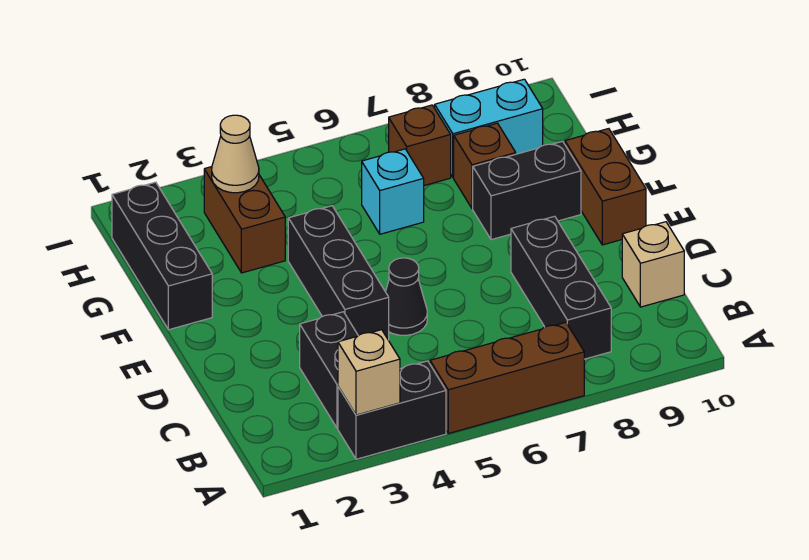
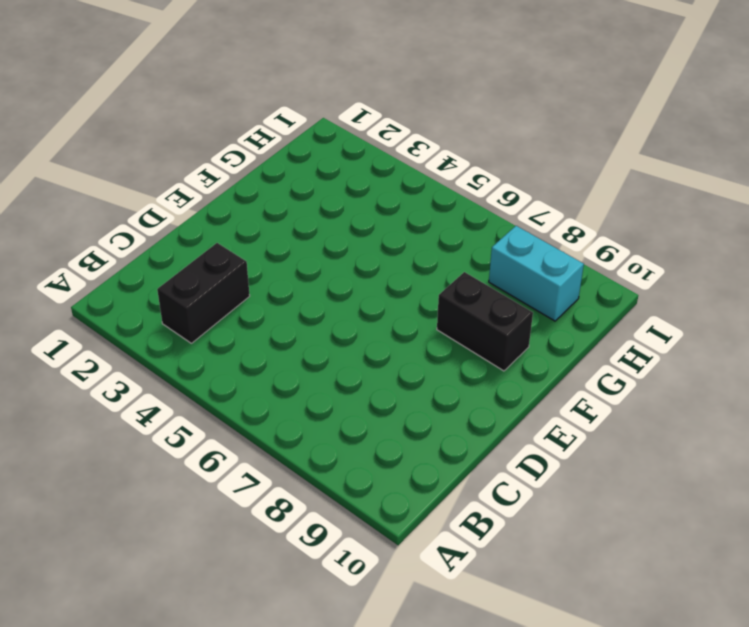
none -> black brick A3:A4 level 1
none -> brown brick A5:A7 level 1
none -> black brick B8:D8 level 1

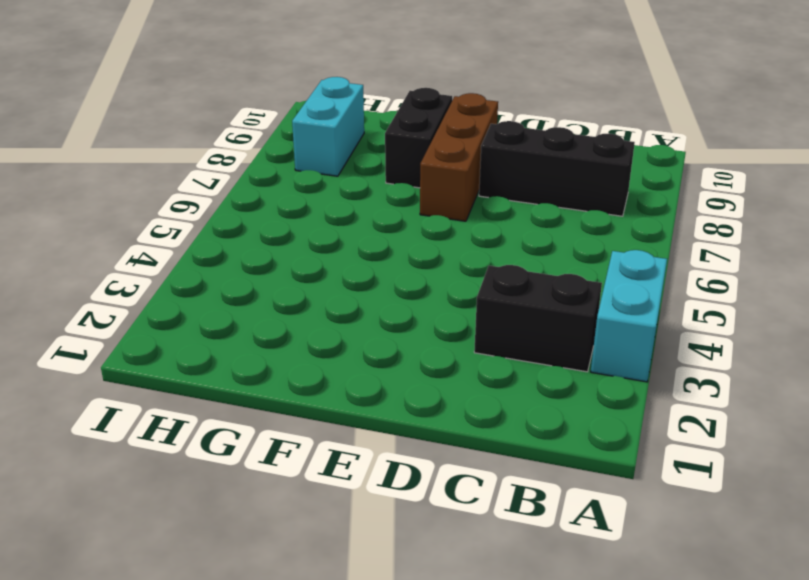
cyan brick A3:A4 level 1 -> black brick A3:A4 level 1
brown brick E7:E9 level 1 -> brown brick A5:A7 level 1
none -> tan brick C10 level 1
none -> black brick D4:F4 level 1
none -> black cone D5 level 1

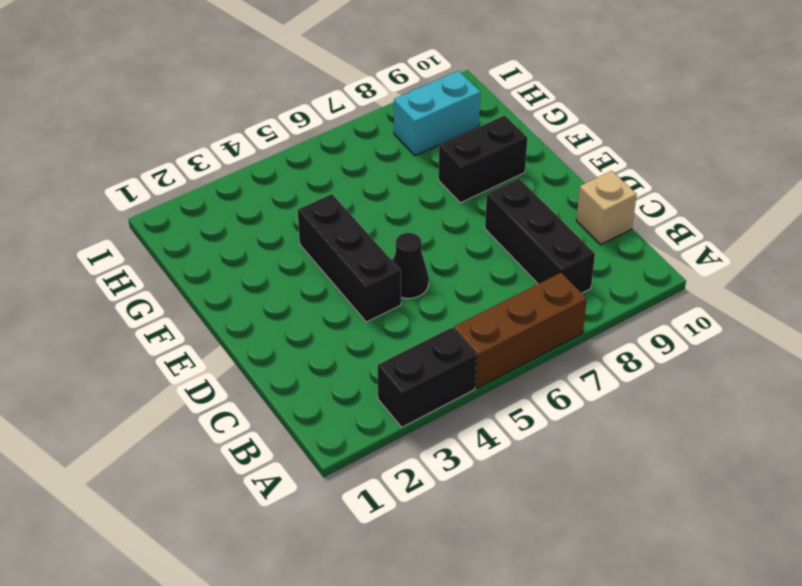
none -> black brick B3:C3 level 1
none -> brown brick E10:F10 level 1
none -> black brick F1:H1 level 1

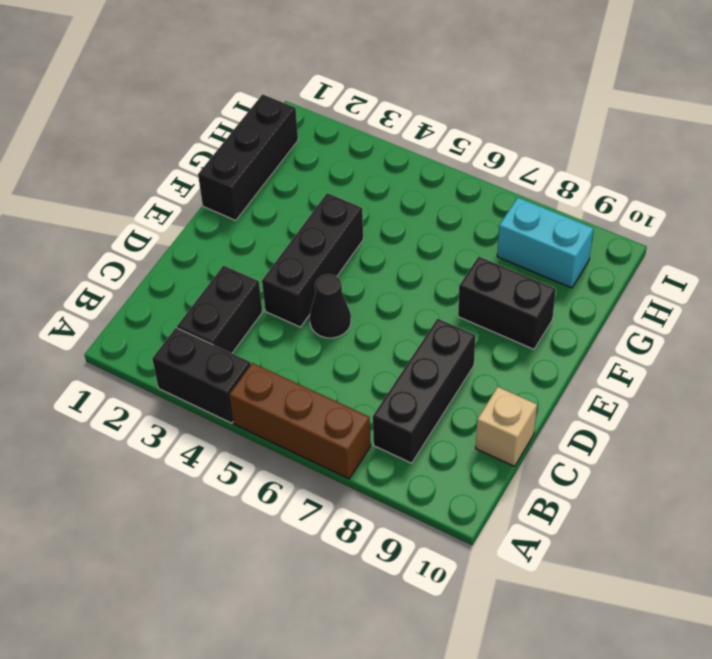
none -> brown brick E10:F10 level 1
none -> brown brick G3:H3 level 1
none -> cyan brick G6 level 1

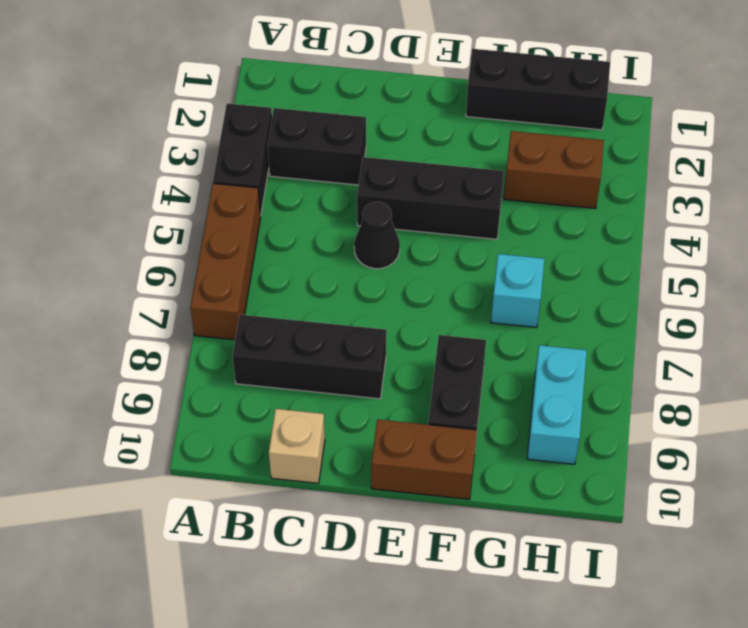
none -> brown brick G8 level 1
none -> brown brick H7 level 1
none -> tan brick A3 level 2

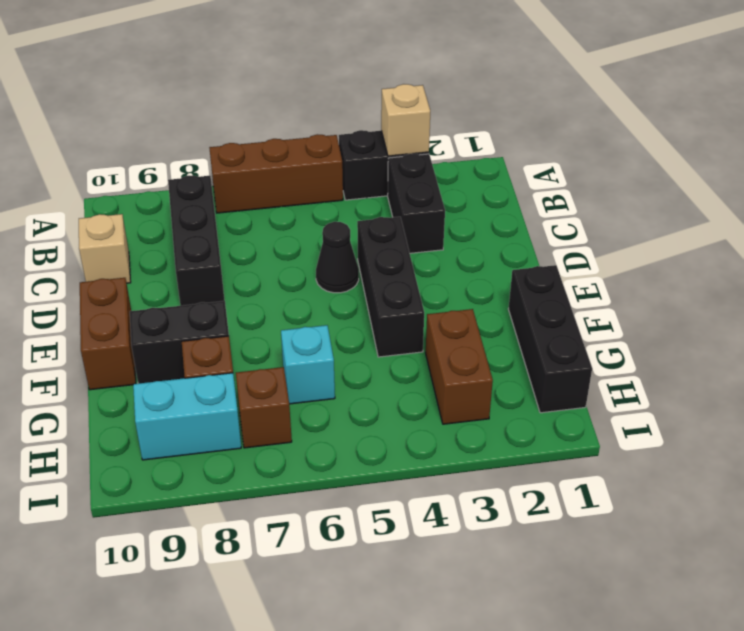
none -> tan cone H3 level 2

